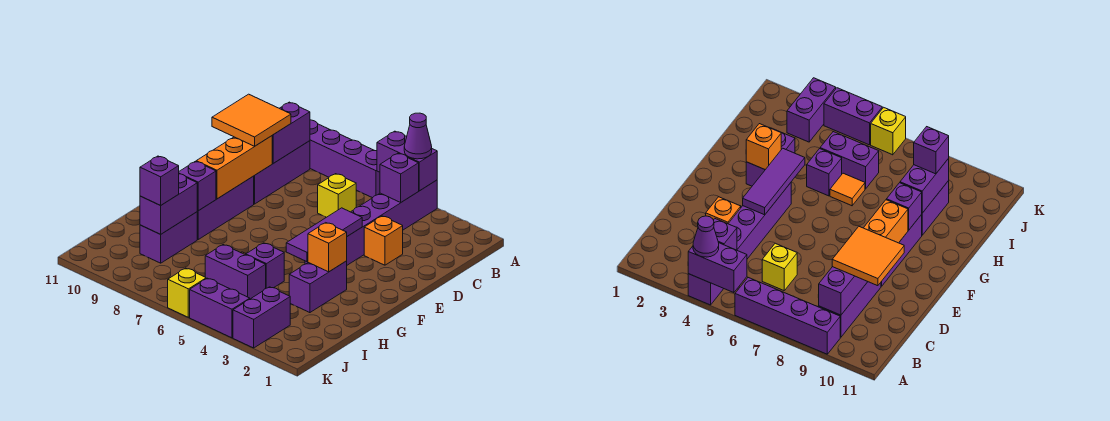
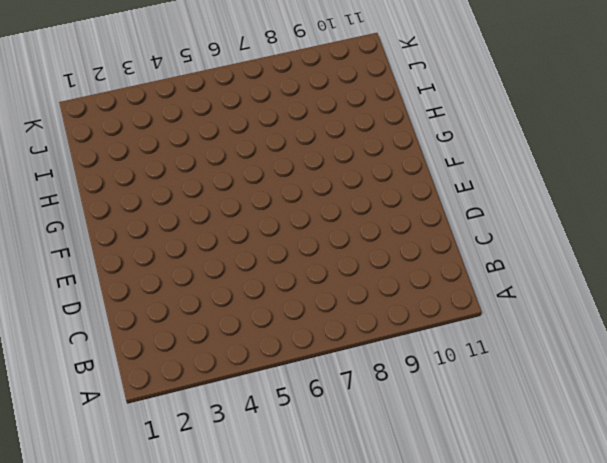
none -> purple brick A4:F4 level 1
none -> purple brick A6:A9 level 1
none -> purple brick B9:D9 level 1

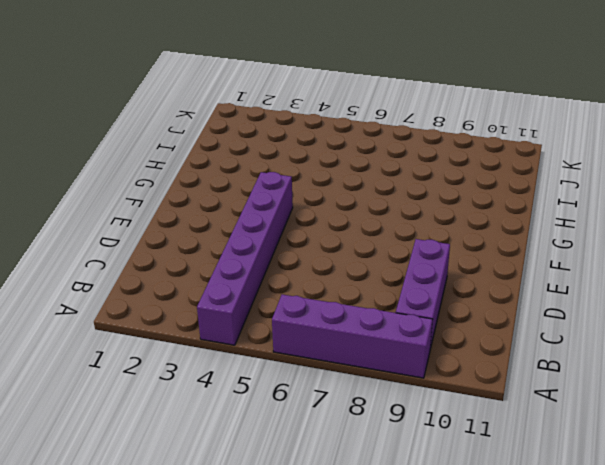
none -> yellow brick C6 level 1
none -> orange brick D3 level 1
none -> purple brick E9:G9 level 1

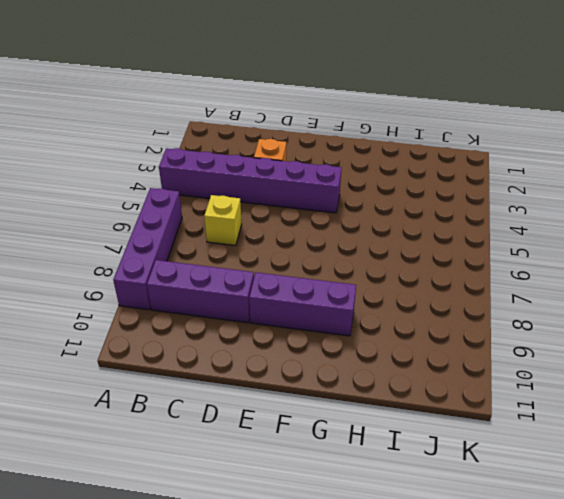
none -> purple brick G3:H3 level 1
none -> purple brick H5 level 1
none -> orange tile H6 level 1

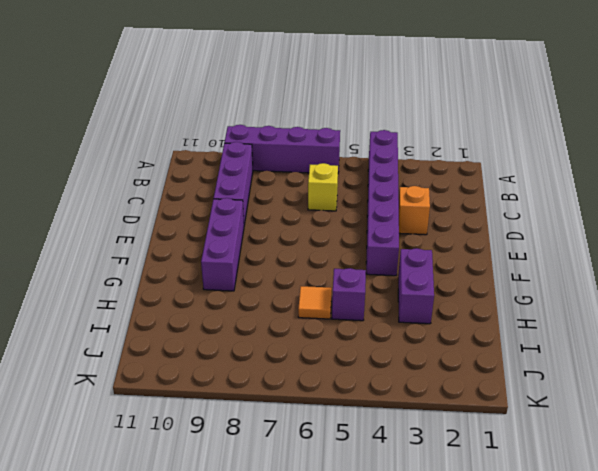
none -> purple brick H9:I9 level 1
none -> purple brick I5:I6 level 1
none -> purple brick J3:K3 level 1

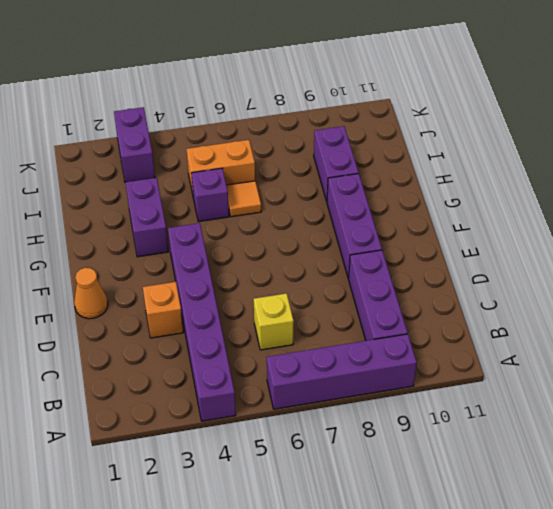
orange cone E1 level 1 -> none
orange brick I5:I6 level 1 -> purple brick I5:I6 level 1
none -> purple brick K4:K5 level 1
none -> yellow brick K6 level 1
none -> purple brick A4:A5 level 2

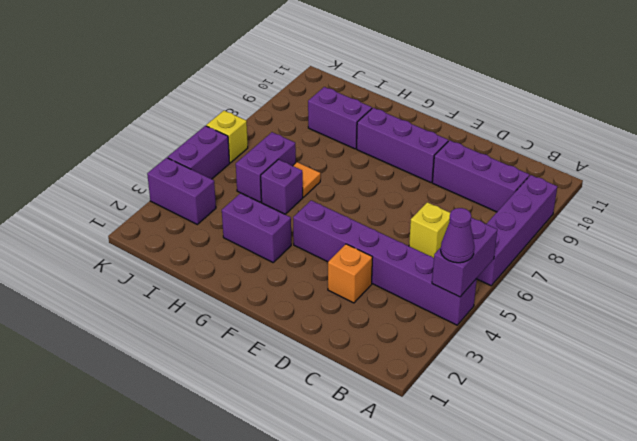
none -> purple brick B4 level 2
none -> purple brick B9:C9 level 2
none -> orange brick D9:F9 level 2

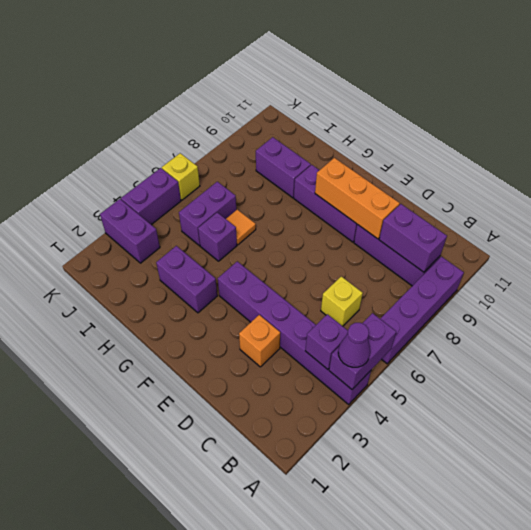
none -> purple tile E4:G4 level 2
none -> orange brick G3 level 2
none -> purple brick G9 level 2

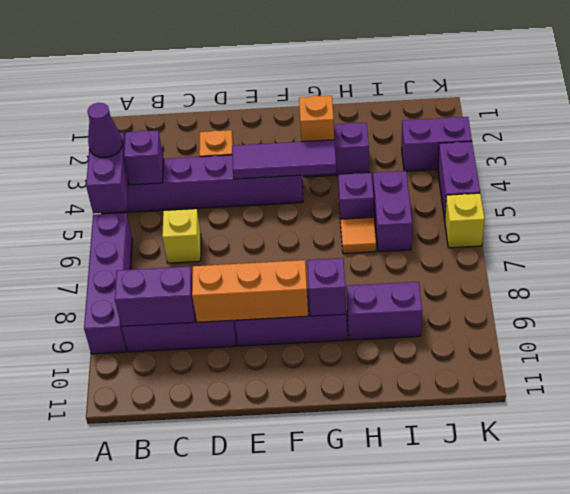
none -> purple brick H9:I9 level 2
none -> orange tile C9:D10 level 3
none -> purple brick I9 level 3

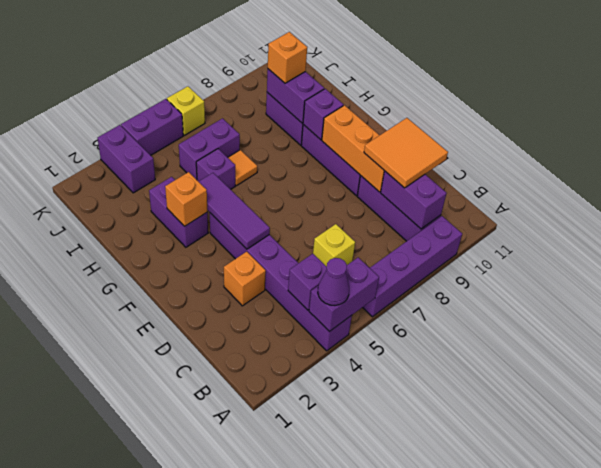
orange brick I9 level 3 -> purple brick I9 level 3

